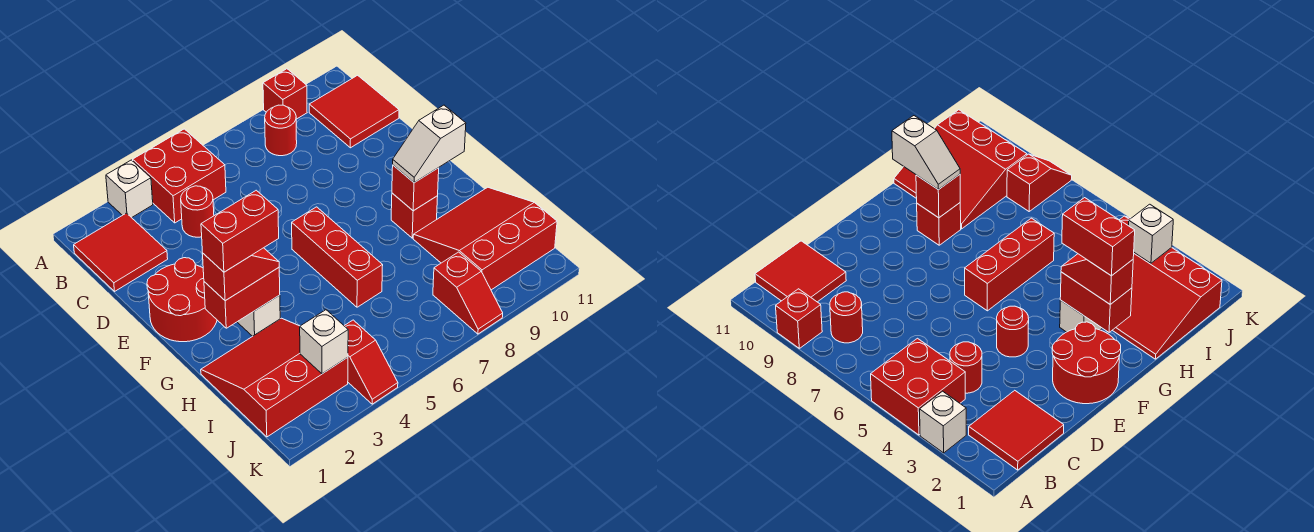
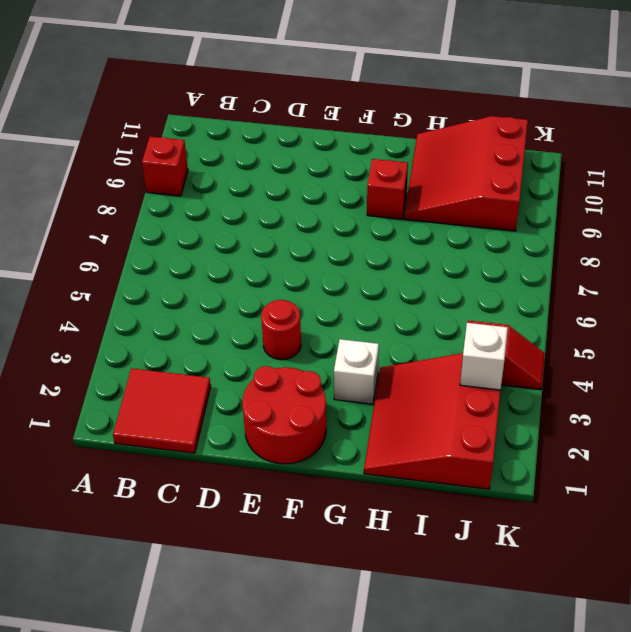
none -> white brick A3 level 1
none -> red brick A4:B5 level 1
none -> red round brick B8 level 1

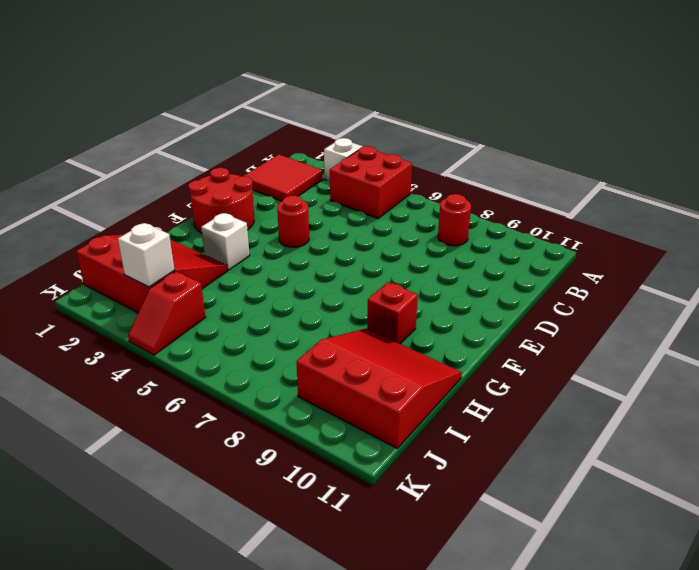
none -> red brick A9 level 1
none -> red tile B10:C11 level 1
none -> red round brick C4 level 1

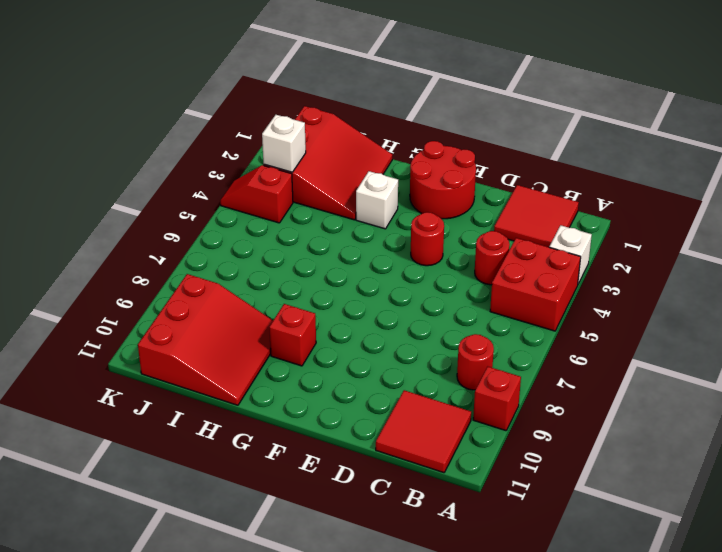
none -> red brick F6:H6 level 1
none -> red slope J8:K8 level 1 top J
none -> red brick G2:G3 level 2

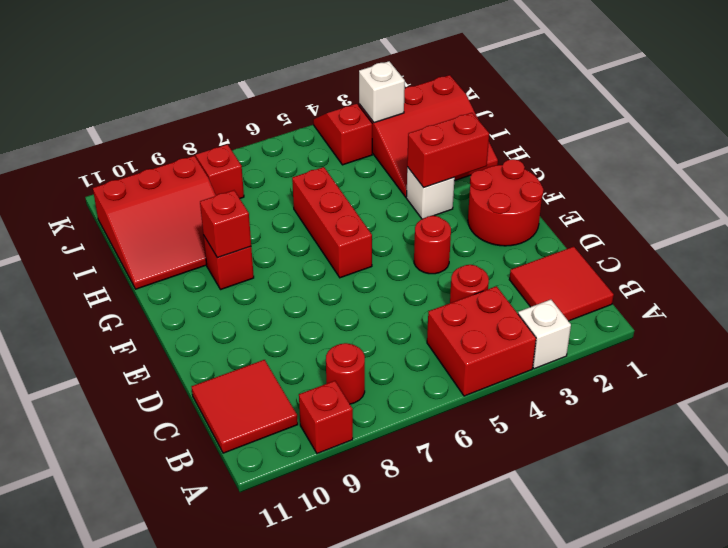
none -> red slope G2:G3 level 3 top 2
none -> white slope G9:G10 level 3 top 10
none -> red brick G2:G3 level 4

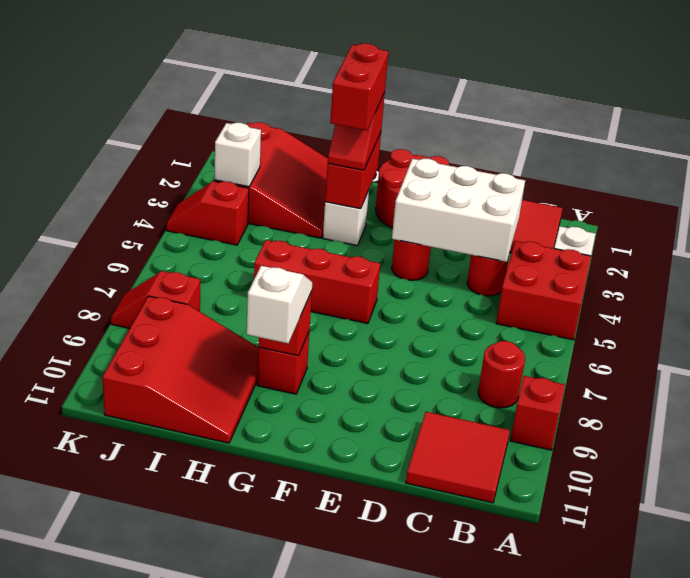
white brick C3:E4 level 2 -> none

